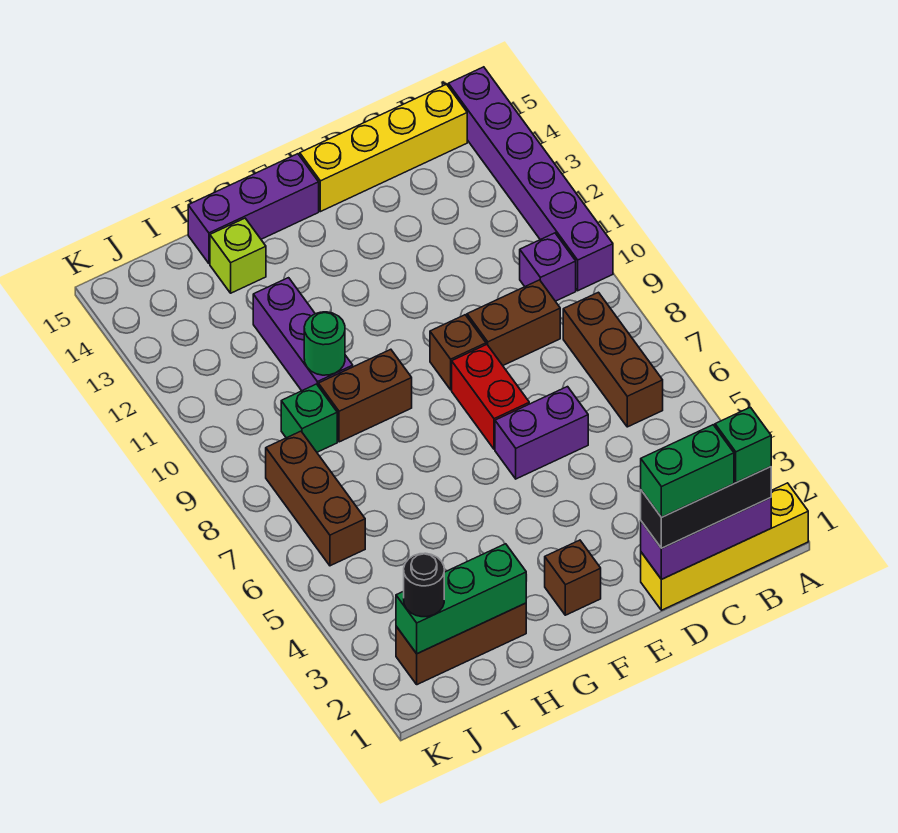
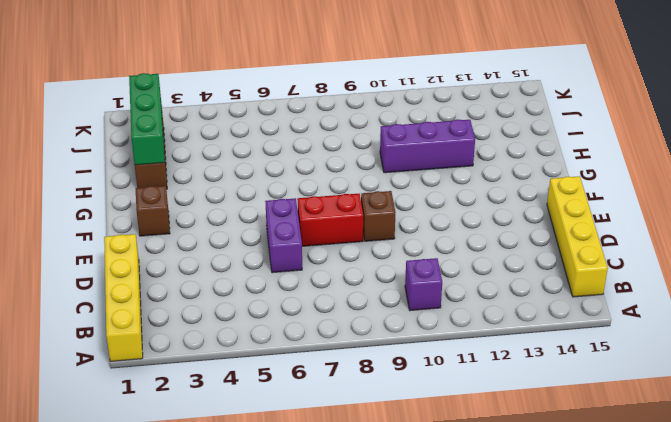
none -> purple brick A10:A15 level 1
none -> brown brick B6:B8 level 1
none -> brown brick C9:D9 level 1

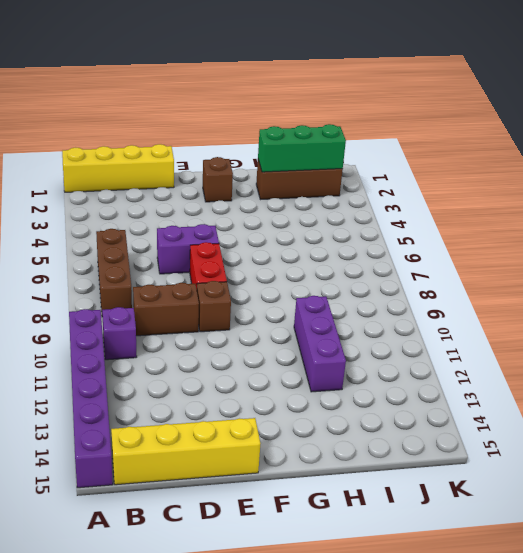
none -> purple brick F15:H15 level 1
none -> brown brick G9:H9 level 1
none -> lime brick H14 level 1

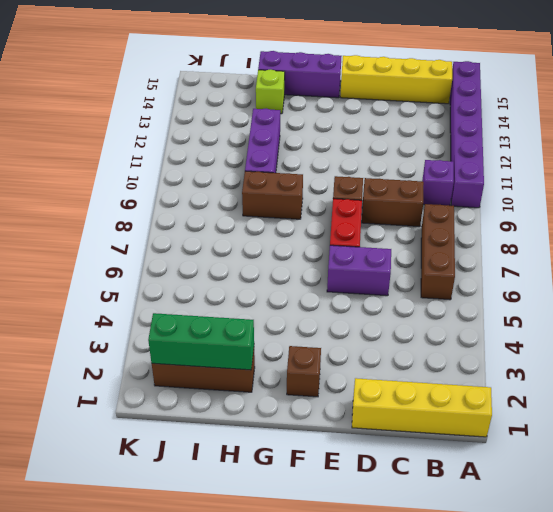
none -> green brick I9 level 1
none -> brown brick J6:J8 level 1
none -> purple brick B1:D1 level 2

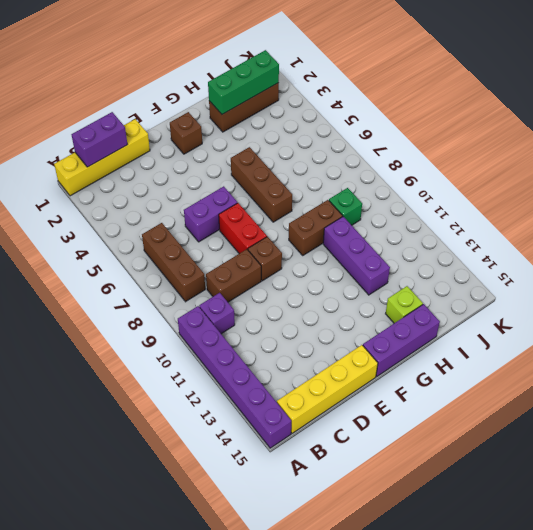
purple brick B1:C1 level 2 -> purple brick B1:D1 level 2
brown brick G5:G7 level 1 -> brown brick J6:J8 level 1
none -> green round brick H10 level 2
none -> black brick B1:D1 level 3
none -> black round brick J2 level 3

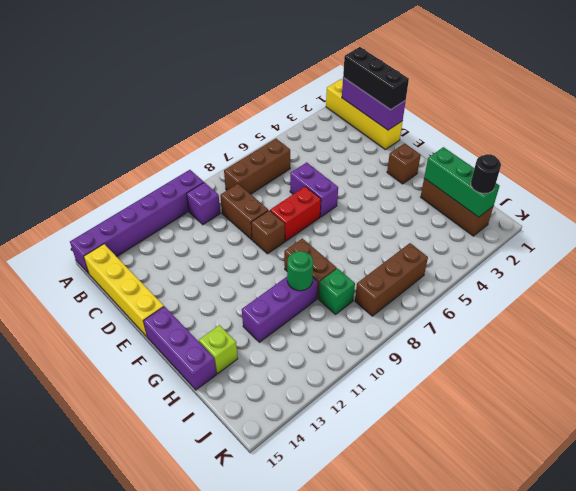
none -> green brick B1 level 4
none -> green brick C1:D1 level 4

